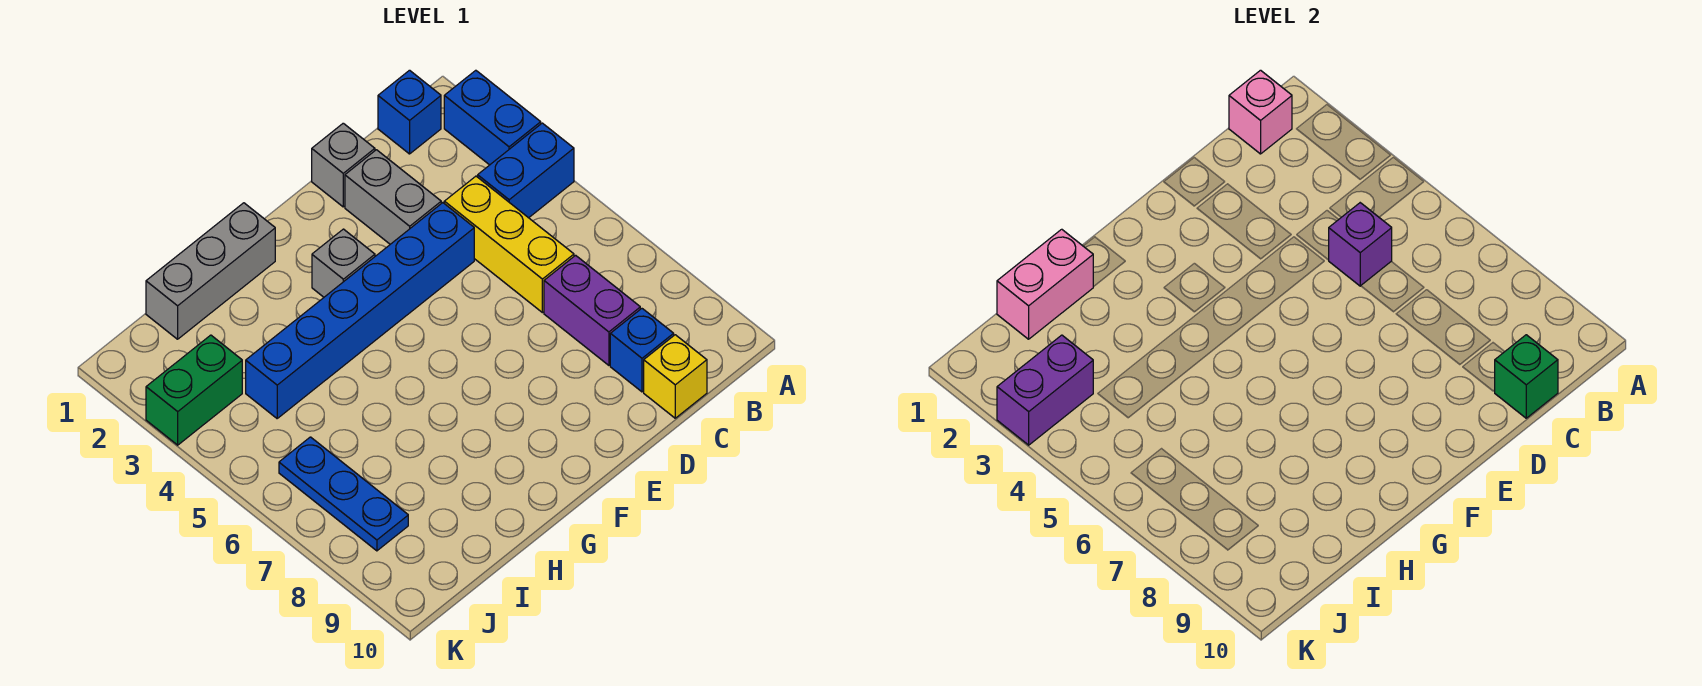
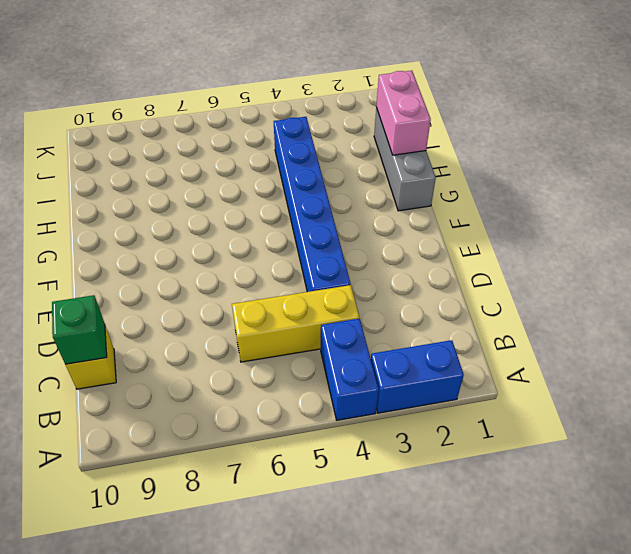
none -> blue brick B1 level 1
none -> purple brick C7:C8 level 1
none -> blue brick C9 level 1

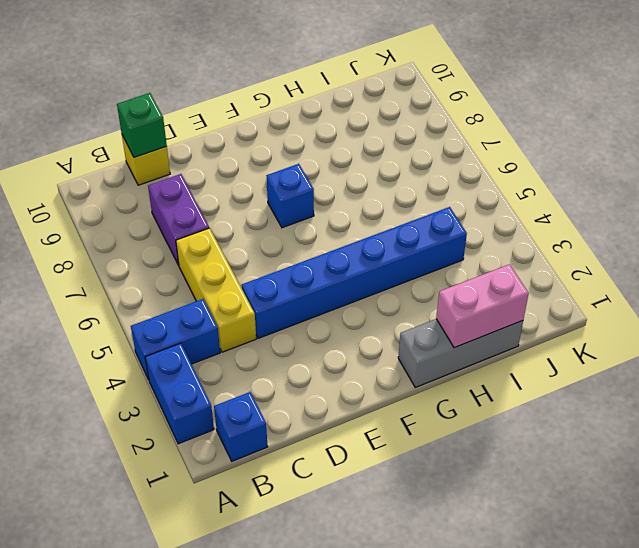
blue brick F7 level 1 -> blue brick C9 level 1
none -> grey brick D1 level 1
none -> grey brick D2:D3 level 1
none -> grey brick F3 level 1

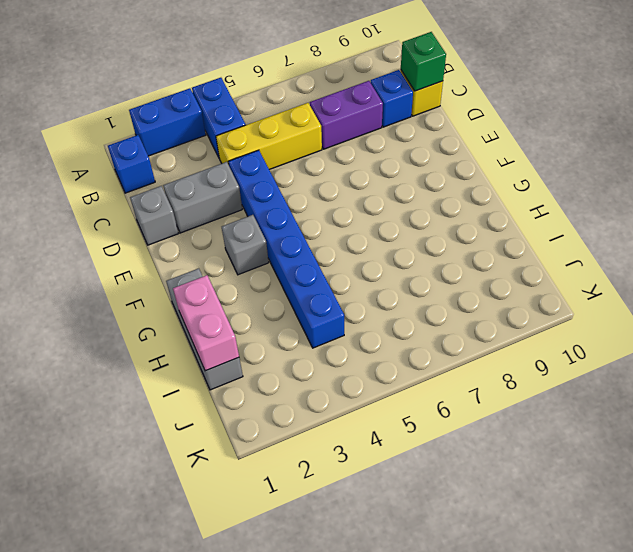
none -> green brick J3:K3 level 1
none -> blue plate J6:J8 level 1
none -> pink brick B1 level 2

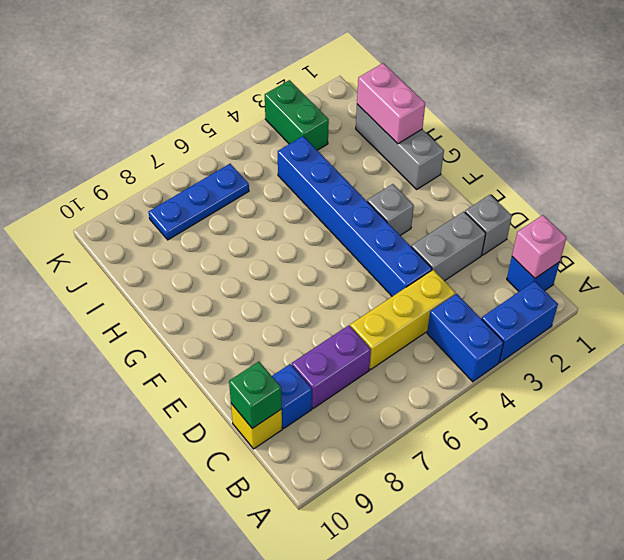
none -> purple brick C5 level 2
none -> purple brick J3:K3 level 2

